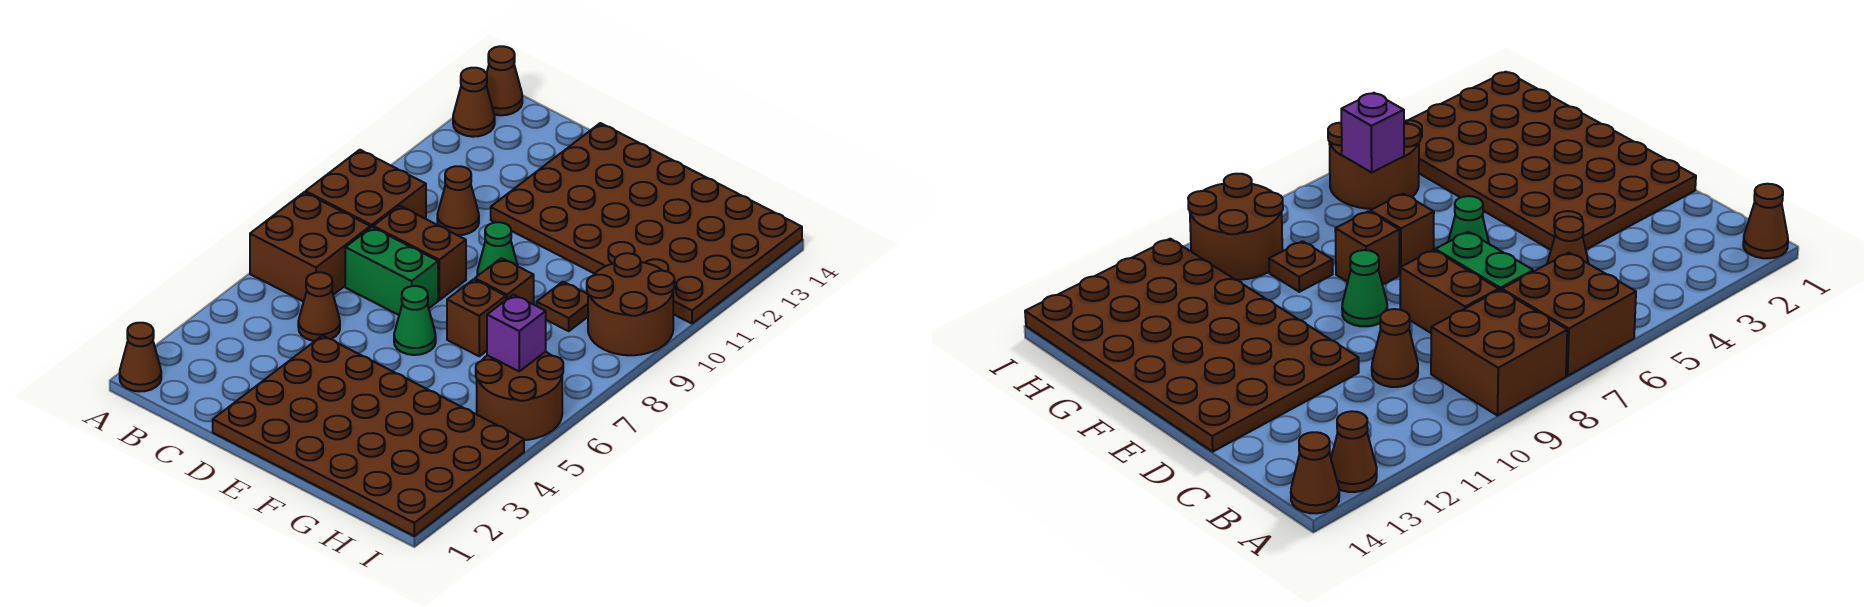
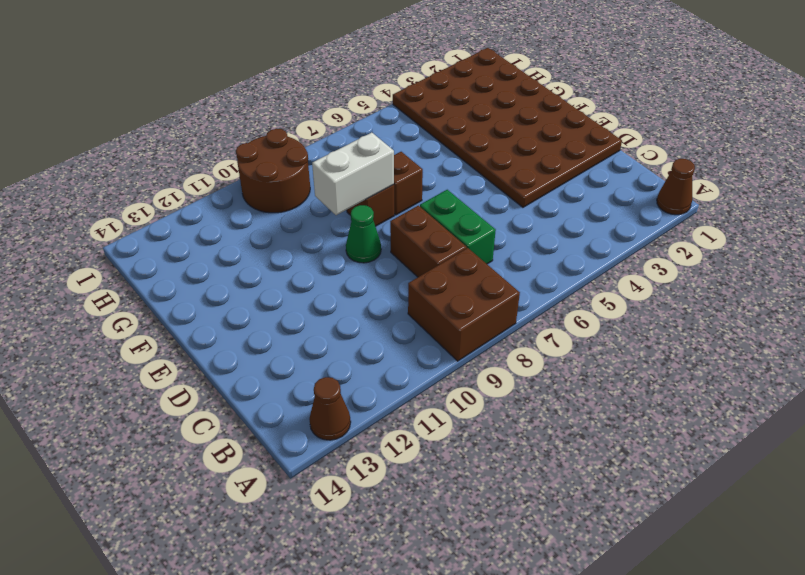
white brick F8:F9 level 2 -> none
none -> brown brick A6:B7 level 1
none -> brown cone A14 level 1
none -> brown cone C5 level 1

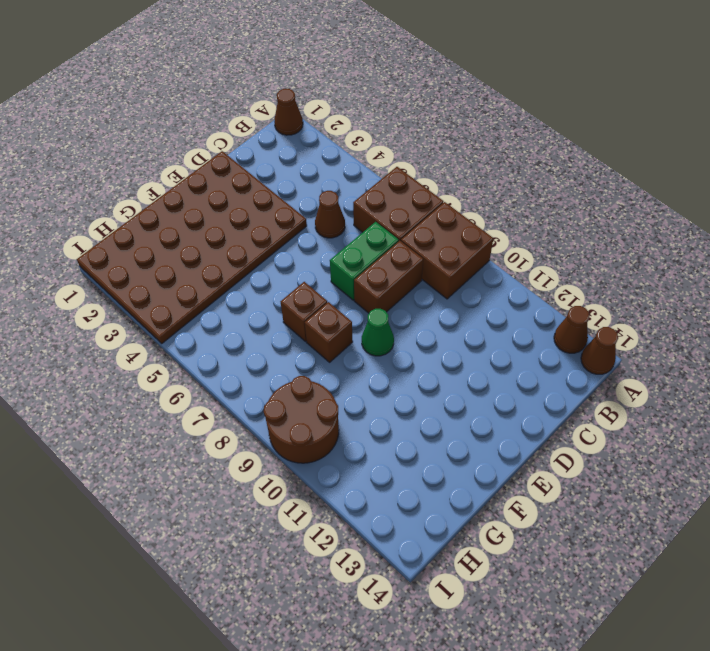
none -> brown cone C10 level 1
none -> brown plate D11:I14 level 1
none -> green cone E6 level 1

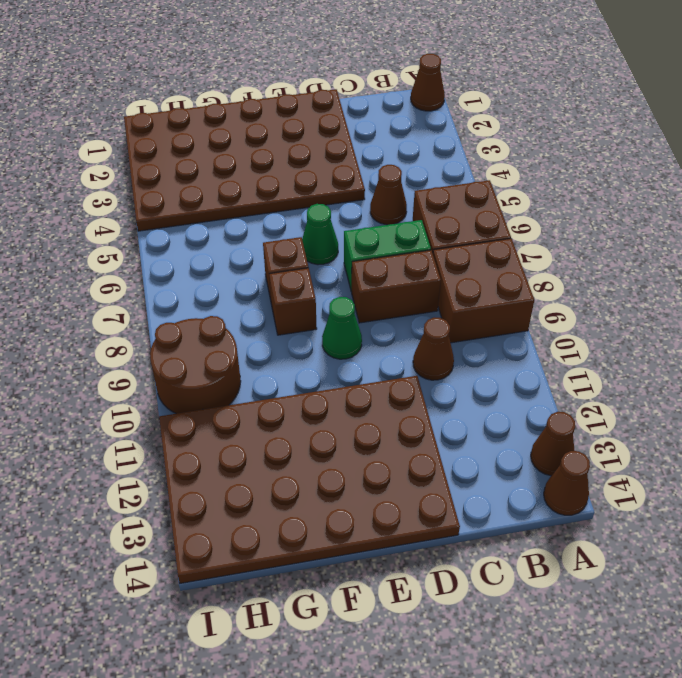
none -> brown plate G9 level 1
none -> brown round brick H5:I6 level 1
none -> purple brick H6 level 2

